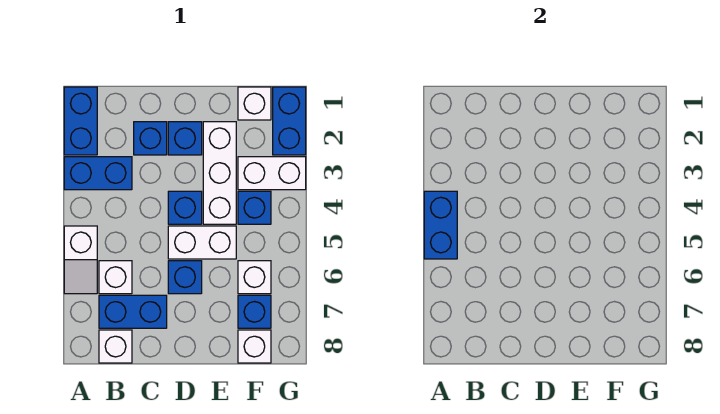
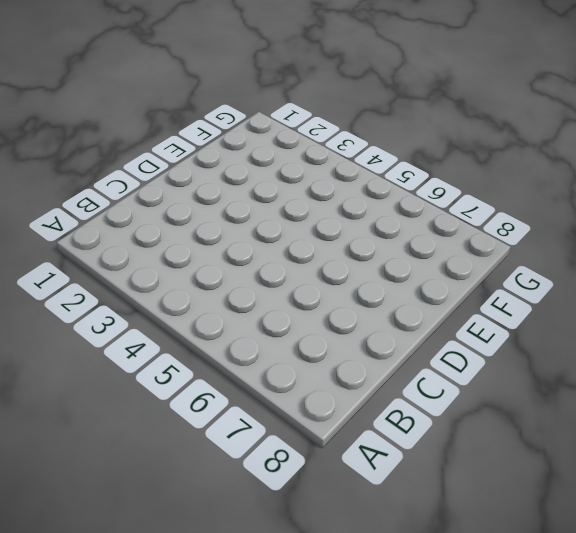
none -> blue brick A1:A2 level 1
none -> blue brick A3:B3 level 1
none -> white slope A5:A6 level 1 top 5

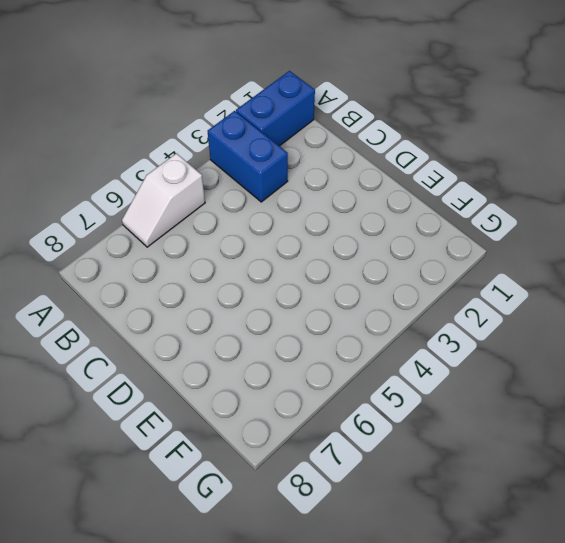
none -> white brick B6 level 1
none -> blue brick B7:C7 level 1
none -> white brick B8 level 1

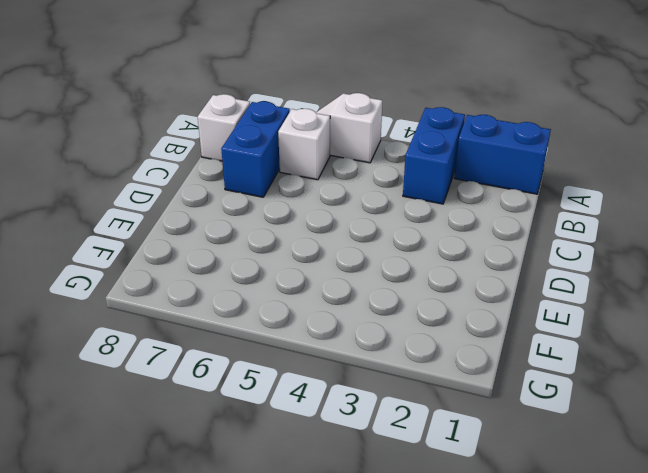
none -> blue brick C2 level 1
none -> blue brick D2 level 1
none -> blue brick D4 level 1

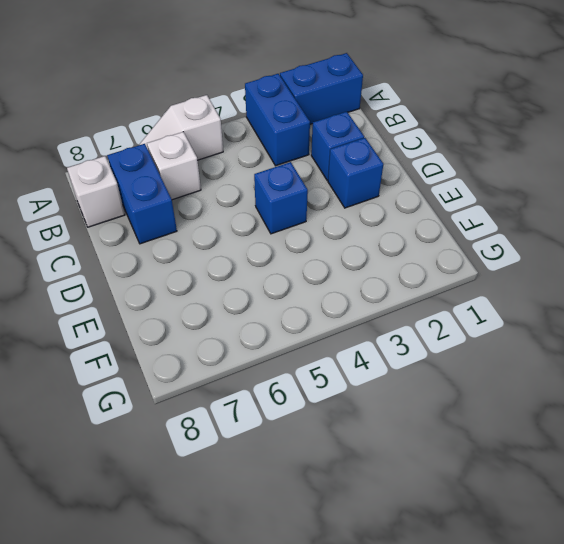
none -> white brick D5:E5 level 1
none -> blue brick D6 level 1
none -> white brick E2:E4 level 1

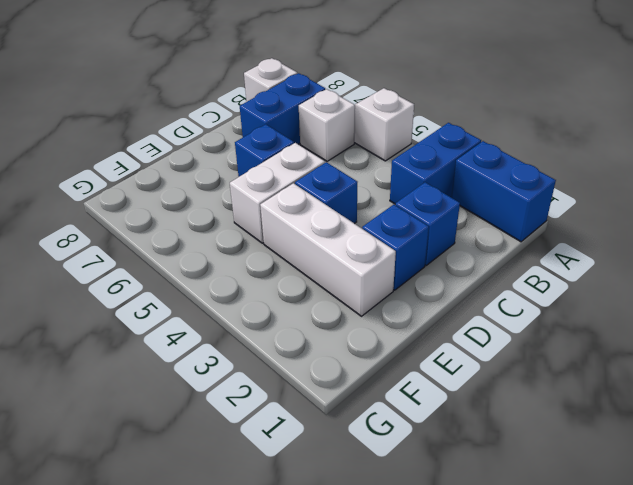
none -> white brick F1 level 1
none -> white brick F3:G3 level 1
none -> blue brick F4 level 1

